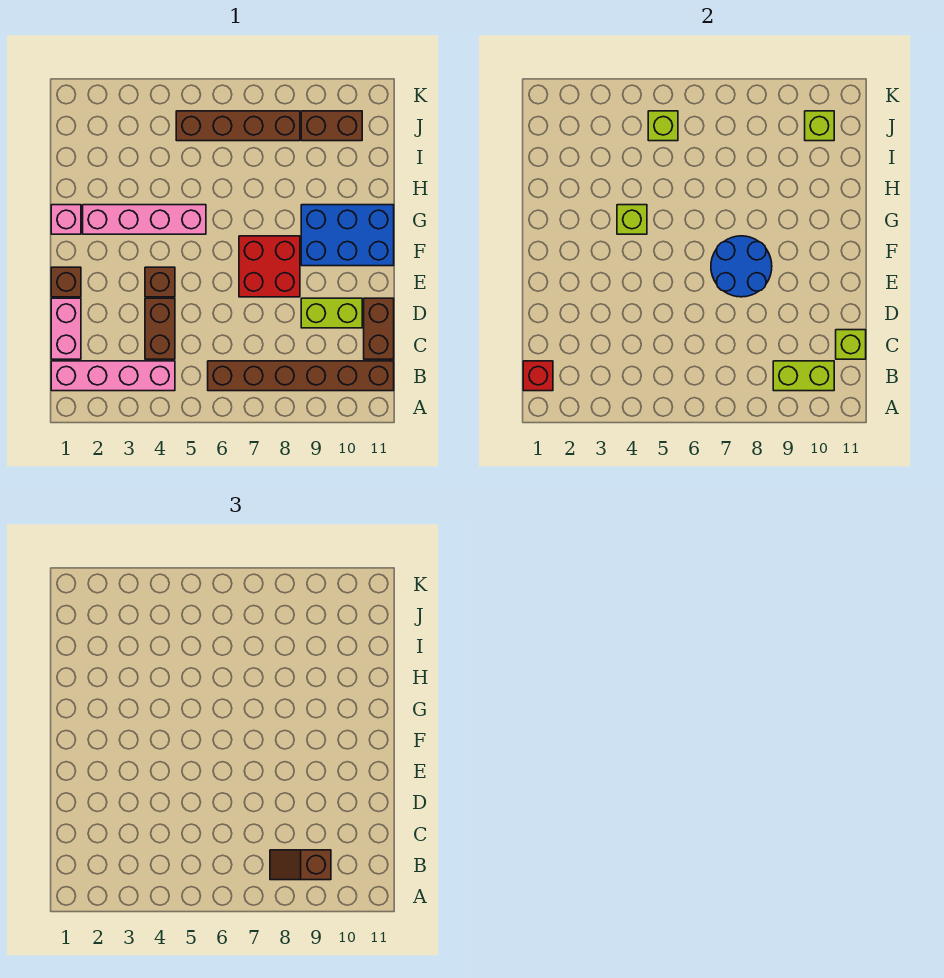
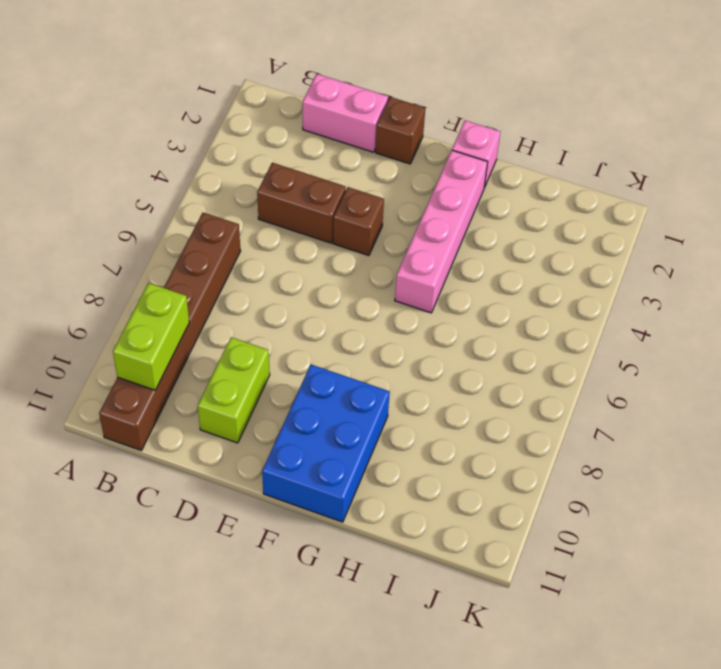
none -> pink brick B1:B4 level 1
none -> brown brick C11:D11 level 1
none -> red brick E7:F8 level 1

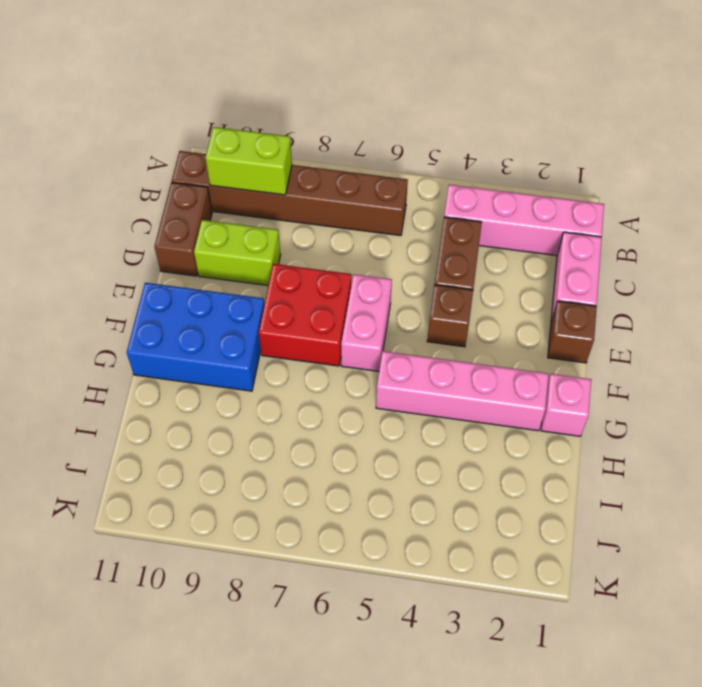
pink brick E6:F6 level 1 -> none
none -> brown brick J5:J8 level 1
none -> brown brick J9:J10 level 1
none -> red brick B1 level 2

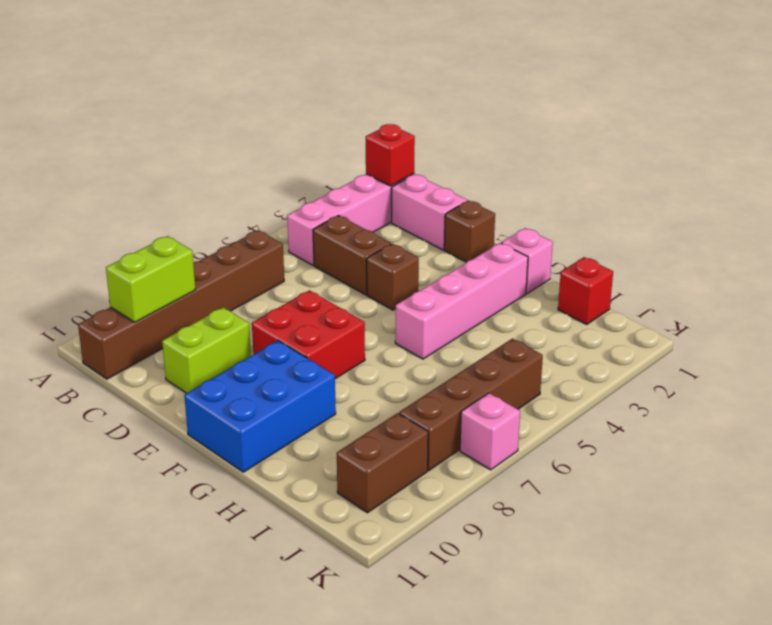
red brick I1 level 1 -> none
pink brick K7 level 1 -> none
none -> brown brick C11:D11 level 1
none -> lime brick C11 level 2
none -> blue round brick E7:F8 level 2

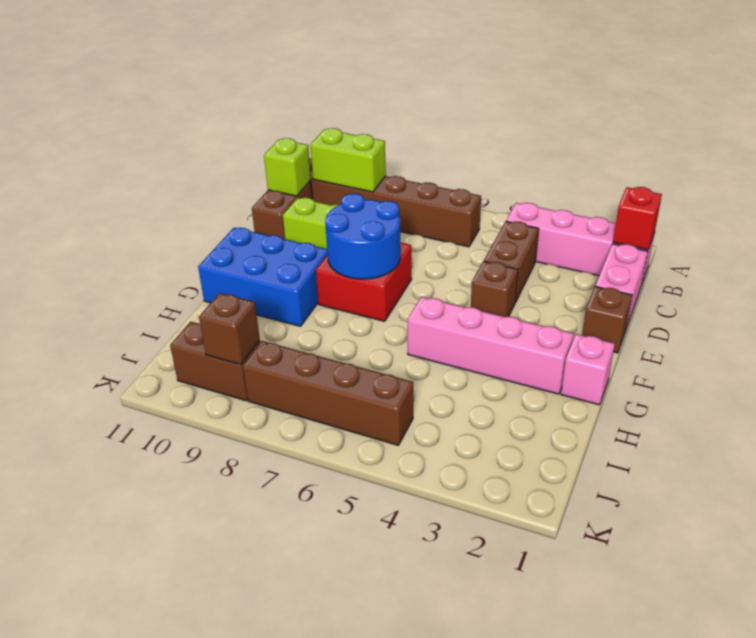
brown brick J9 level 2 -> none
none -> lime brick G4 level 2
none -> lime brick J5 level 2
none -> lime brick J10 level 2

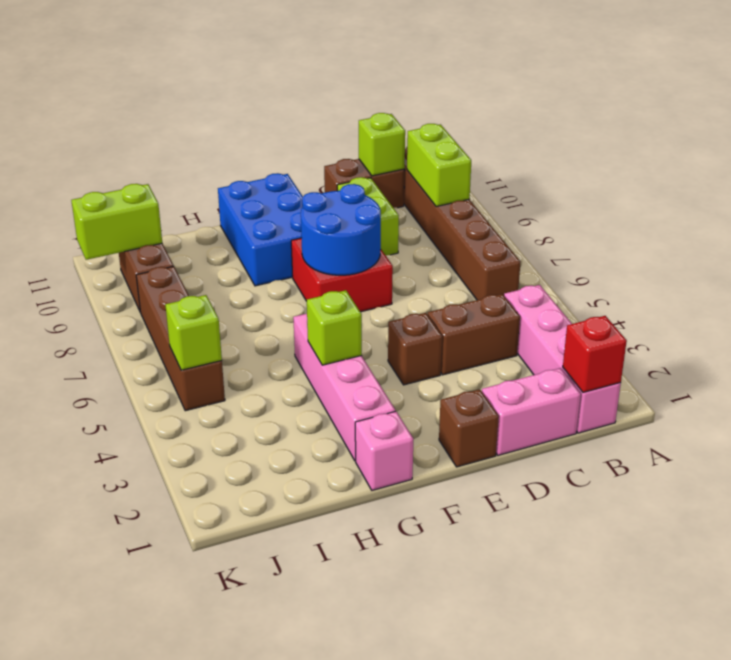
lime brick J10:K10 level 2 -> lime brick J10 level 2
none -> brown slope B8:B9 level 3 top 9

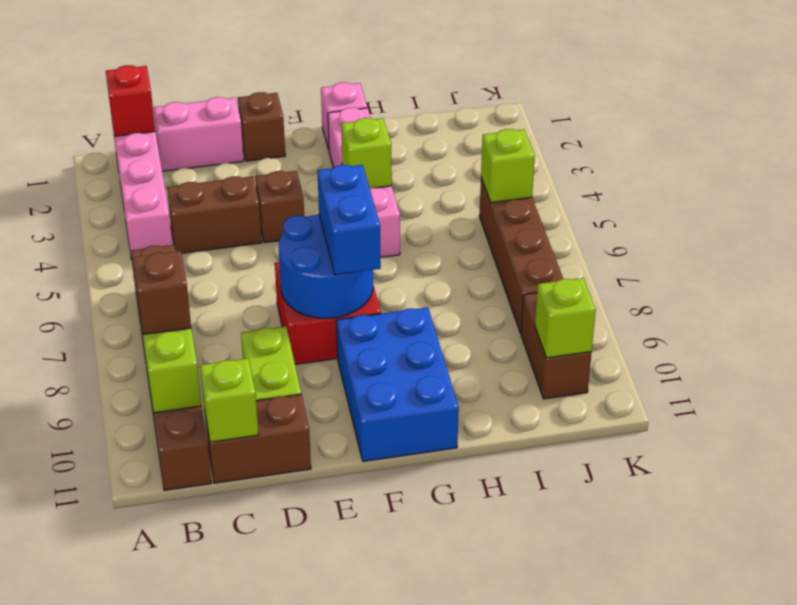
blue brick F7:F8 level 3 -> none

